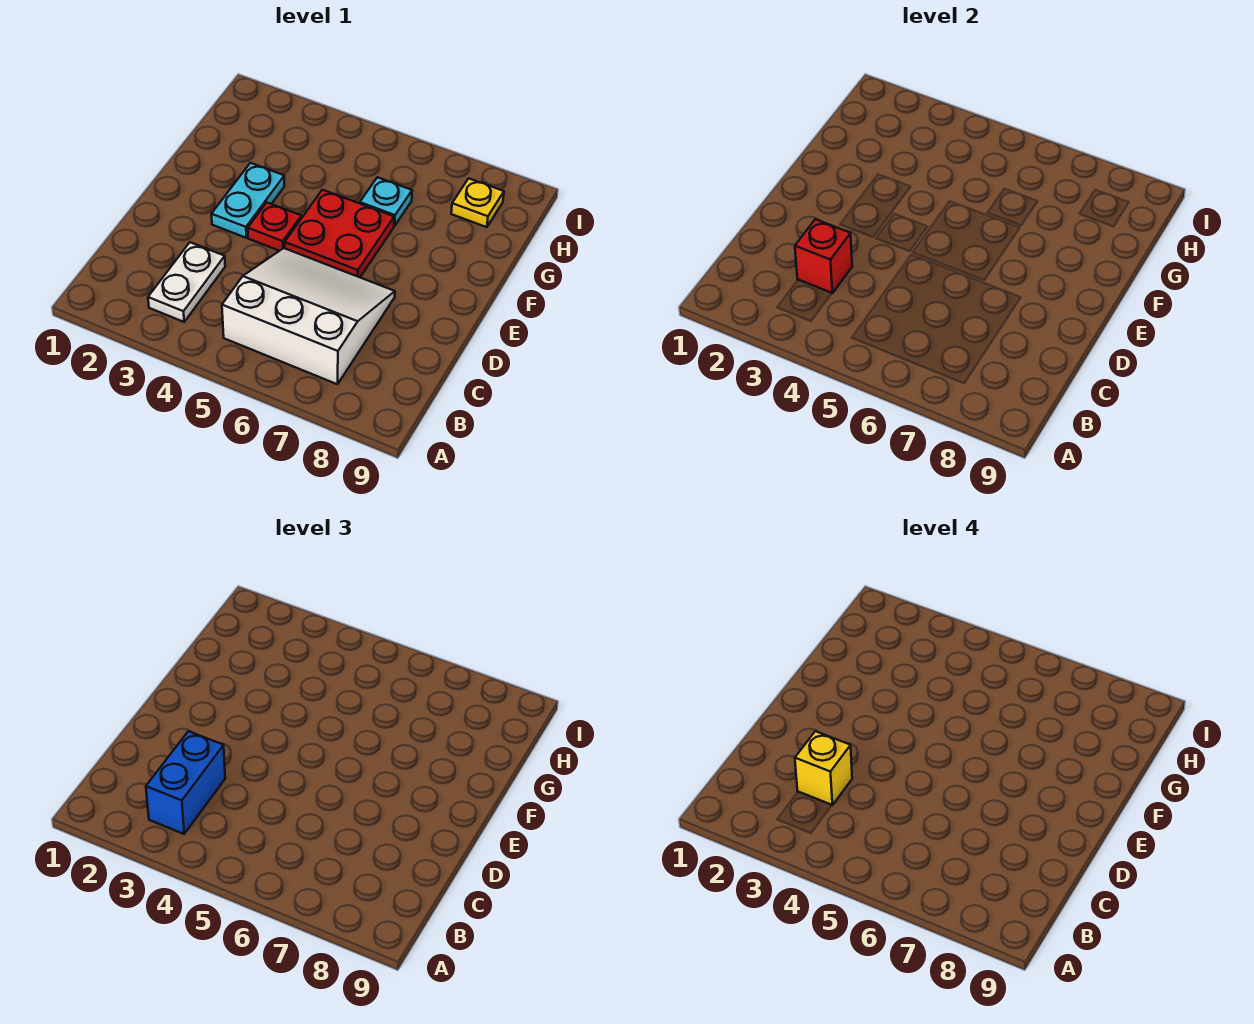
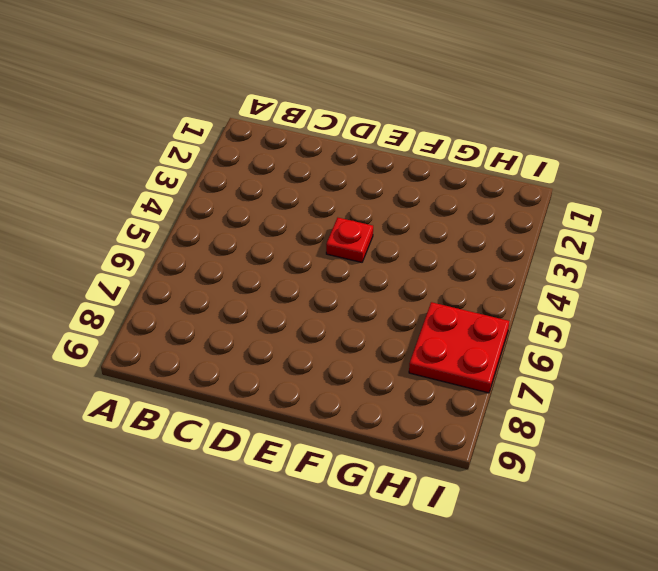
red plate H6:I7 level 1 -> red plate E5:F6 level 1
none -> white plate B3:C3 level 1
none -> white slope B5:D7 level 1 top B

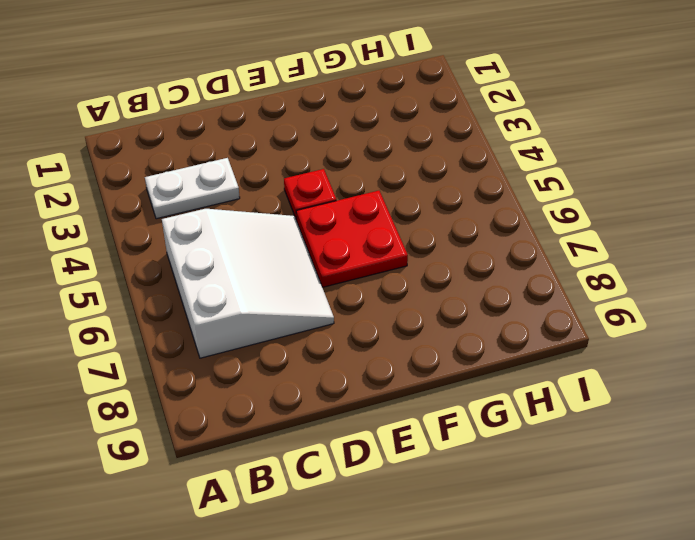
none -> cyan plate E3:F3 level 1
none -> cyan plate G6 level 1

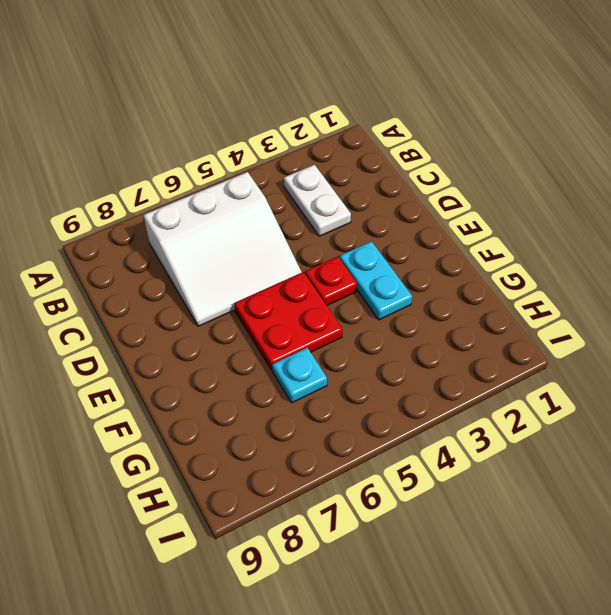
none -> yellow plate H8 level 1
none -> red brick C3 level 2

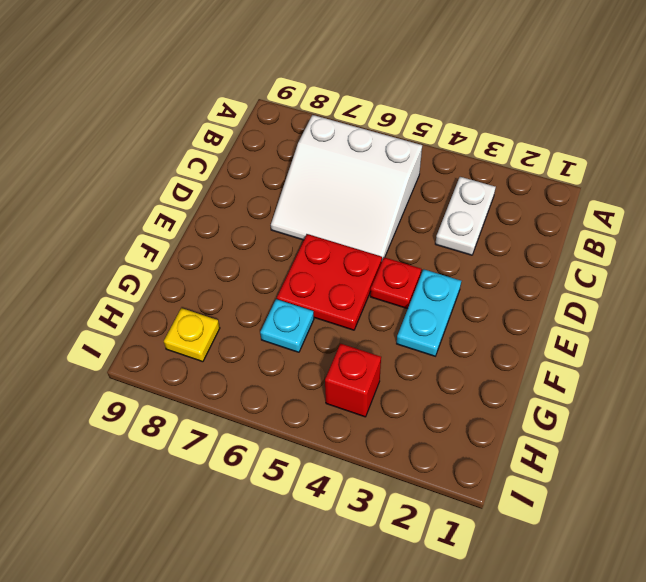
red brick H4 level 1 -> red brick C3 level 2
none -> blue brick B3:C3 level 3
none -> yellow brick C3 level 4

